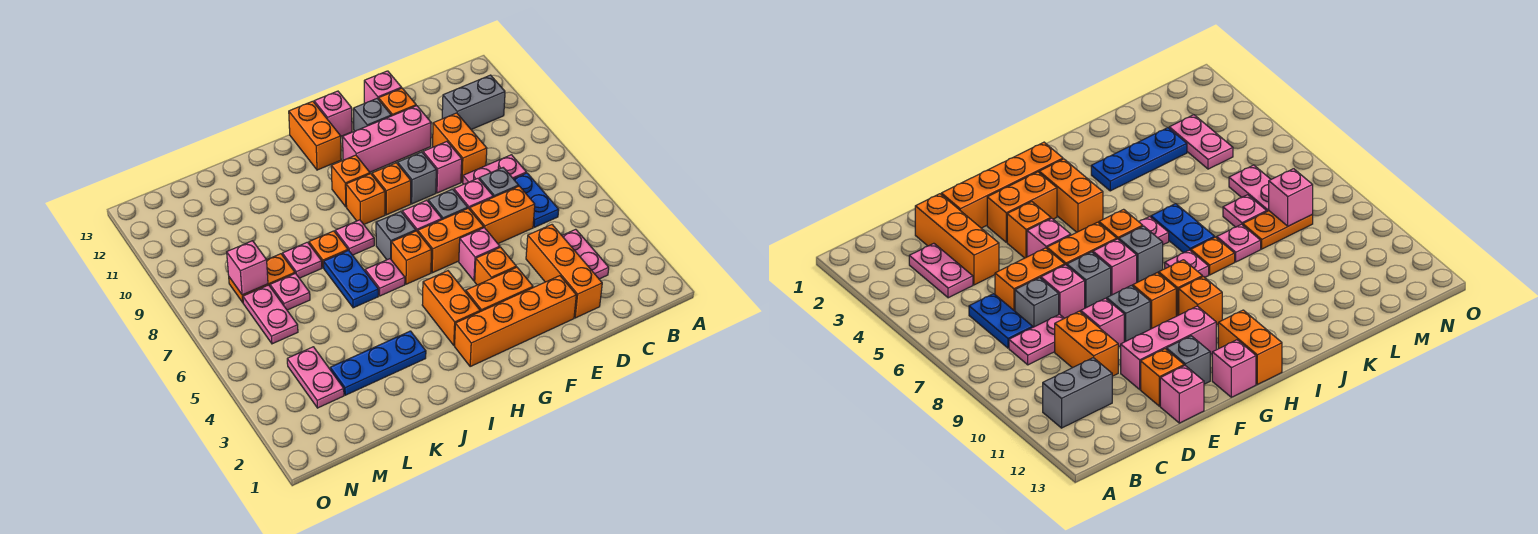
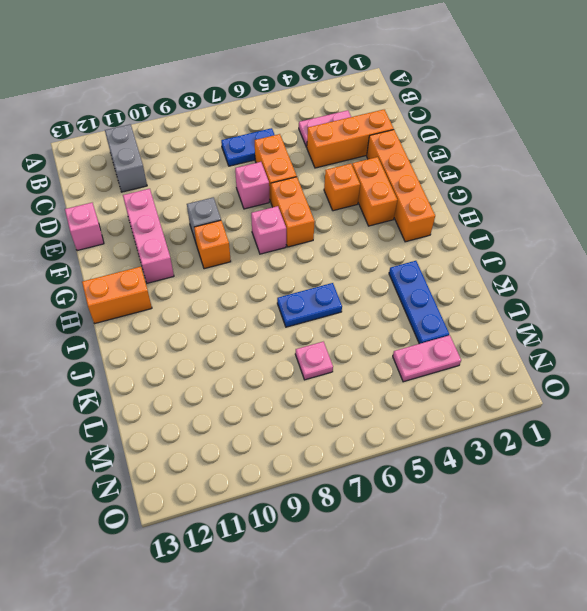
none -> pink plate C8:D8 level 1
none -> grey brick D7 level 1
none -> orange brick D9:D10 level 1
none -> pink brick E9 level 1

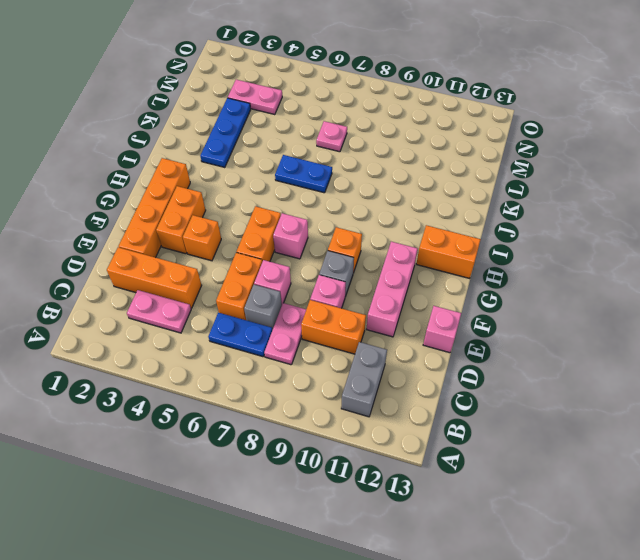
none -> orange brick E12 level 1
none -> pink brick F5 level 1
none -> grey brick F7 level 1
none -> grey brick F12 level 1

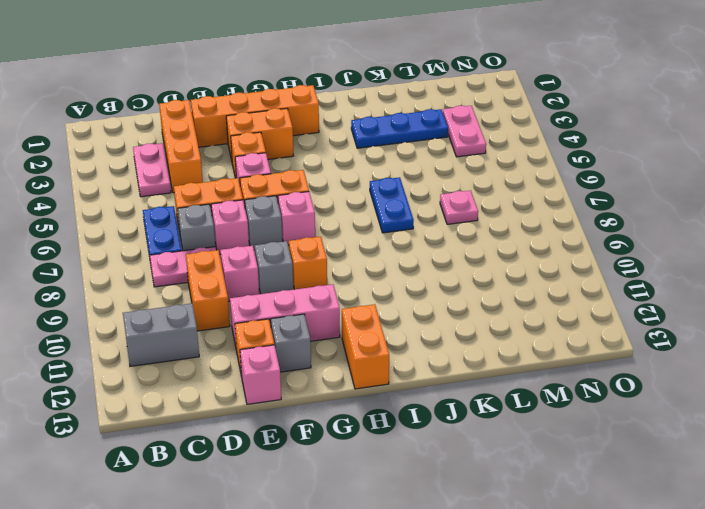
none -> pink brick G13 level 1
none -> orange brick H3:H4 level 1
none -> orange brick H6 level 1
none -> grey brick H7 level 1

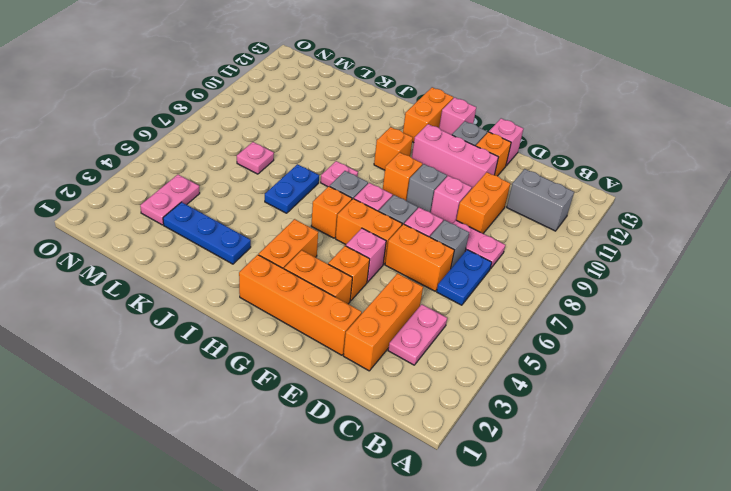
none -> orange brick H9 level 1
none -> pink plate I6 level 1
none -> orange plate J8 level 1
none -> pink plate K8 level 1

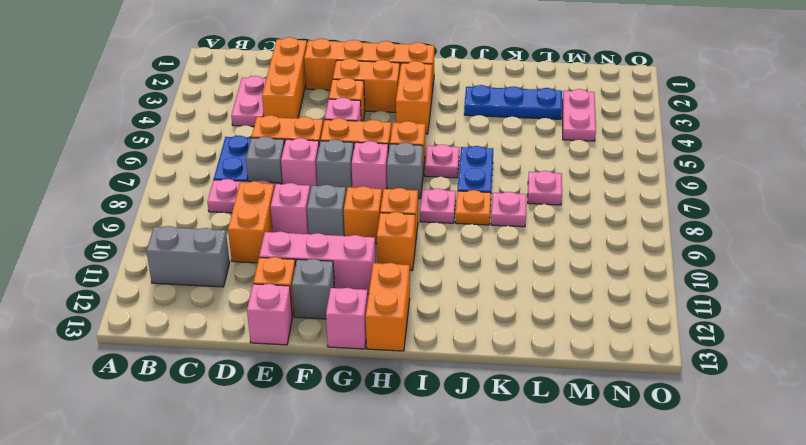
none -> orange plate L8:M8 level 1
none -> pink plate M6:M7 level 1
none -> pink brick M8 level 2

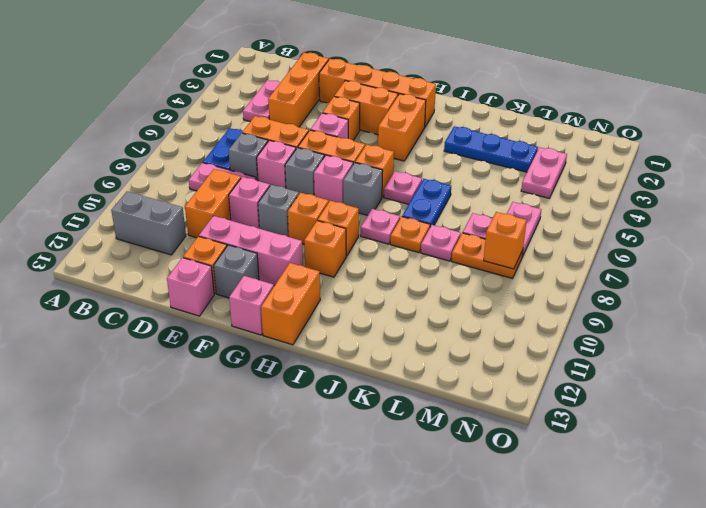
orange brick M8 level 2 -> pink brick M8 level 2

